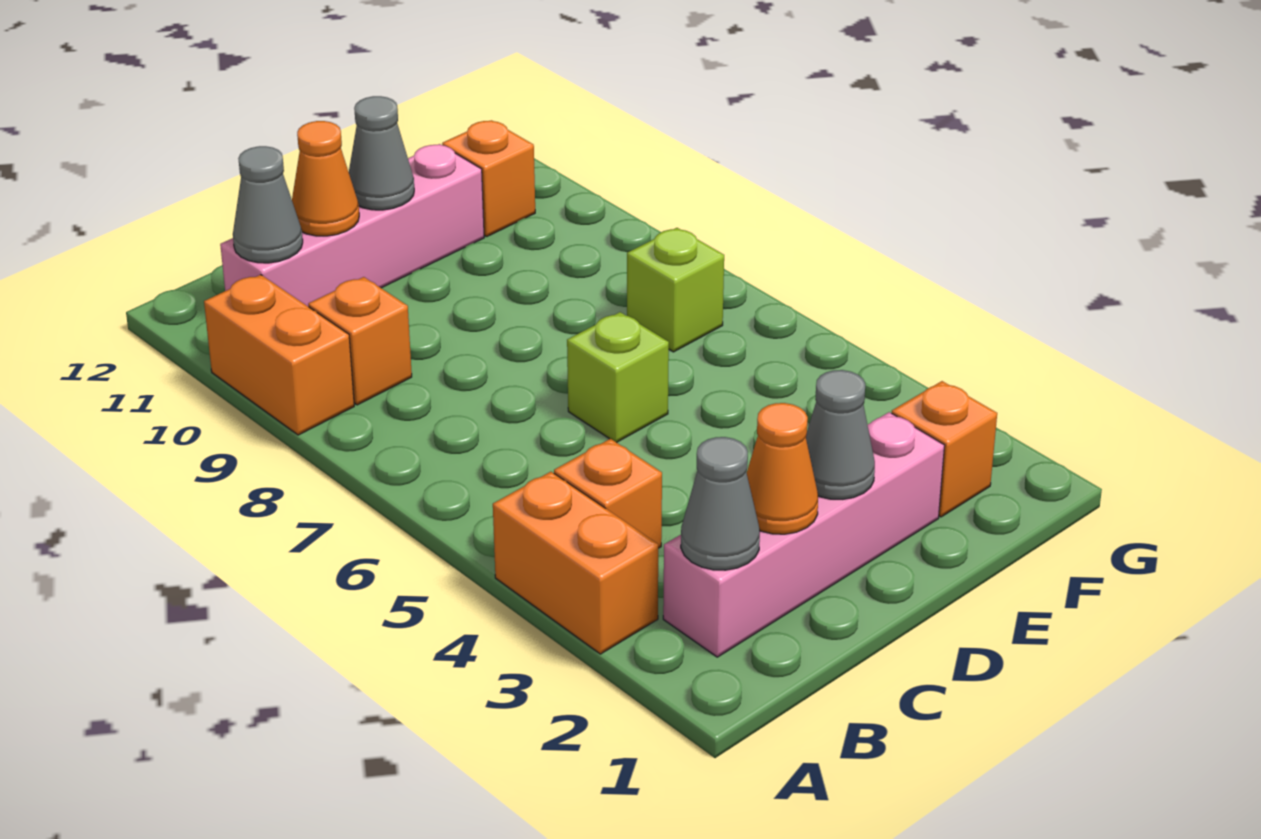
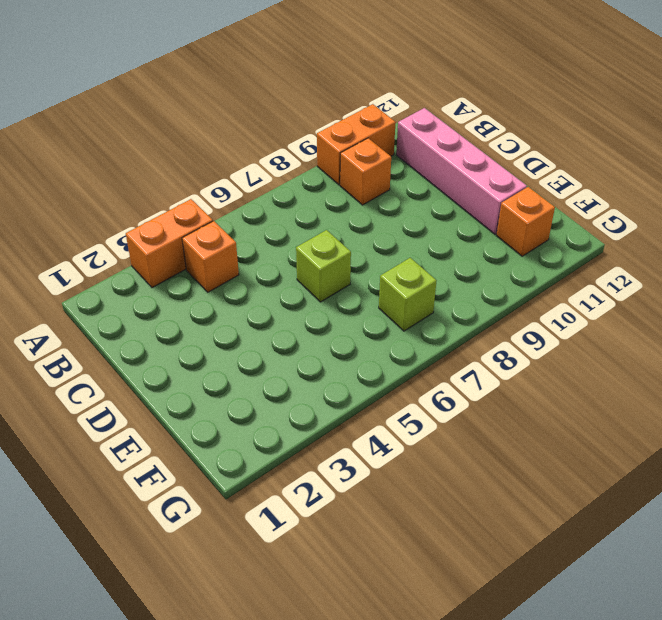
none -> pink brick B2:E2 level 1
none -> orange brick F2 level 1
none -> grey cone B2 level 2

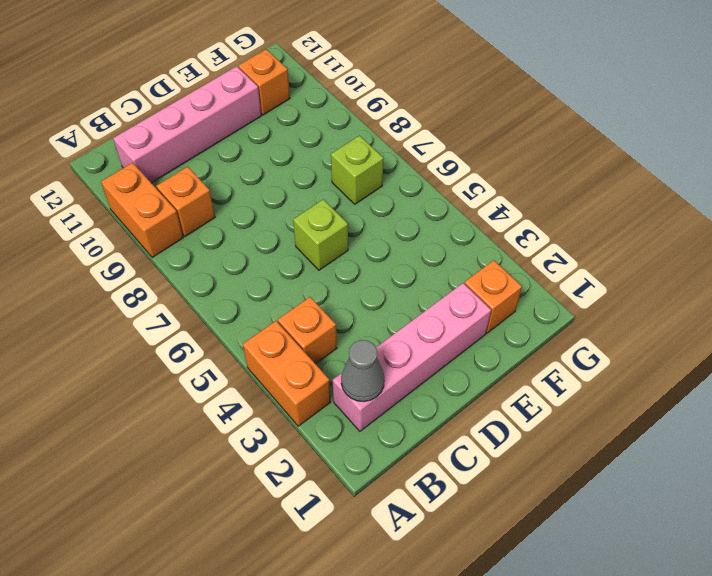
none -> grey cone B11 level 2
none -> orange cone C2 level 2
none -> orange cone C11 level 2

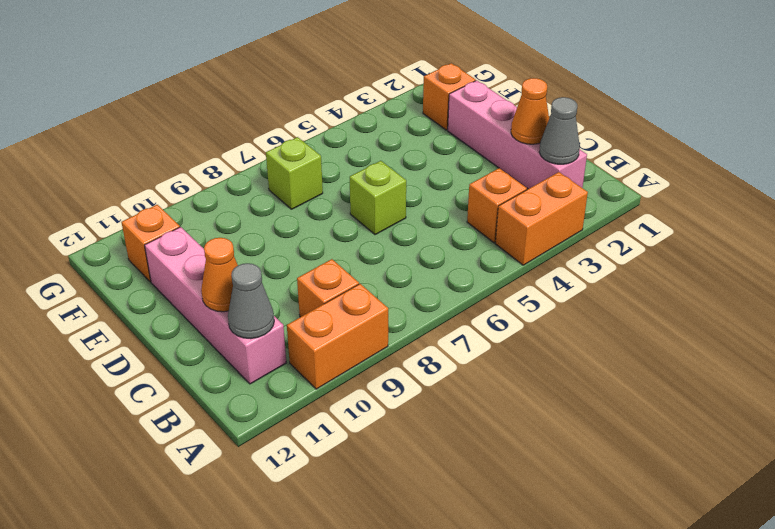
none -> grey cone D2 level 2
none -> grey cone D11 level 2

